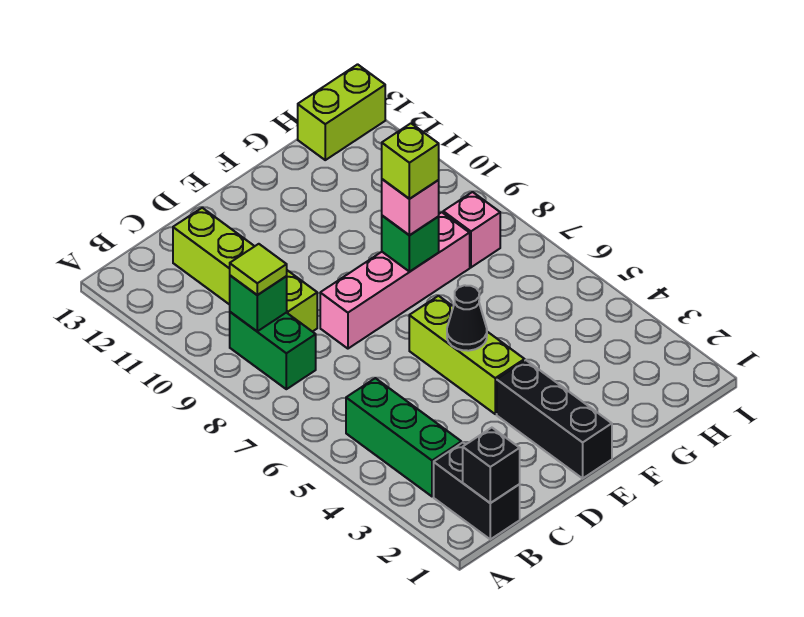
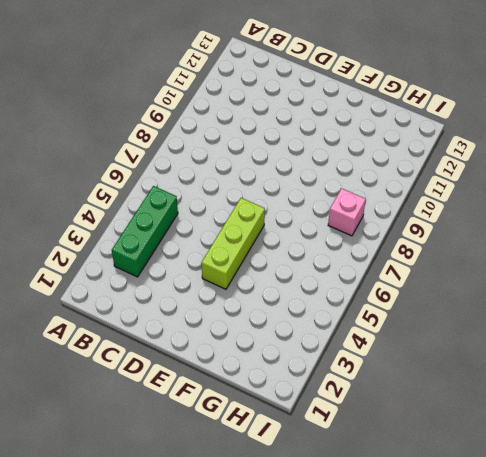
none -> black brick B1:B2 level 1
none -> green brick B8:B9 level 1
none -> lime brick C9:C12 level 1

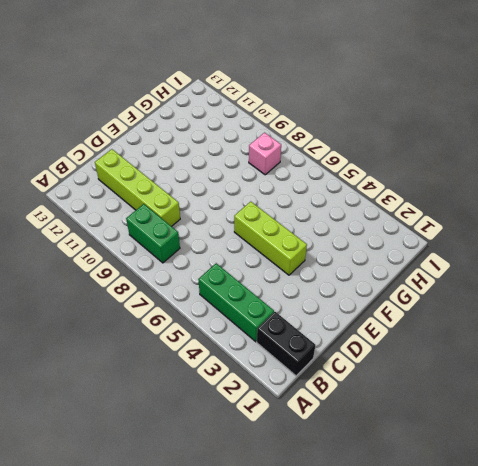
none -> pink brick D8:G8 level 1
none -> black brick E1:E3 level 1
none -> lime brick H13:I13 level 1

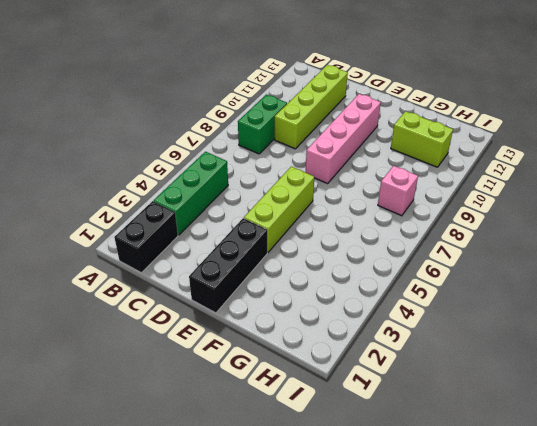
pink brick E8:E11 level 1 -> pink brick D8:G8 level 1
lime brick G11:H11 level 1 -> lime brick H13:I13 level 1
none -> black brick B1 level 2
none -> green brick B9 level 2
none -> black cone E5 level 2

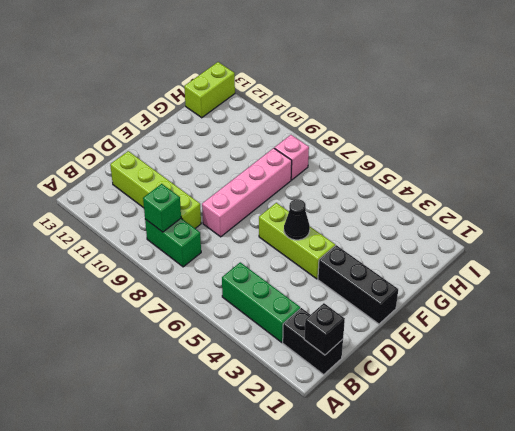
none -> green brick F8 level 2
none -> lime tile B9 level 3
none -> pink brick F8 level 3

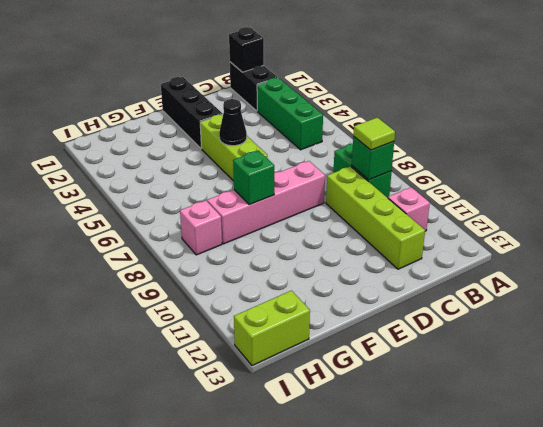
pink brick B11 level 1 -> pink brick F8 level 3
none -> lime brick F8 level 4

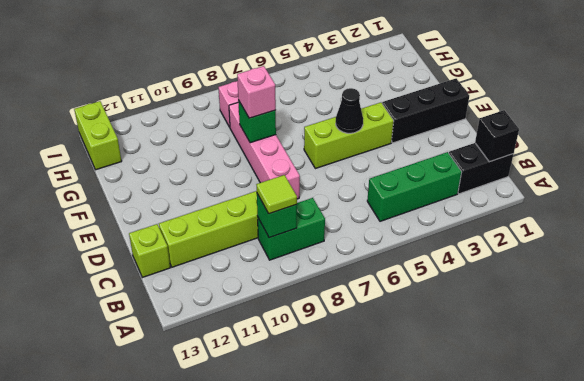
lime brick C13 level 1 -> lime brick F8 level 4

